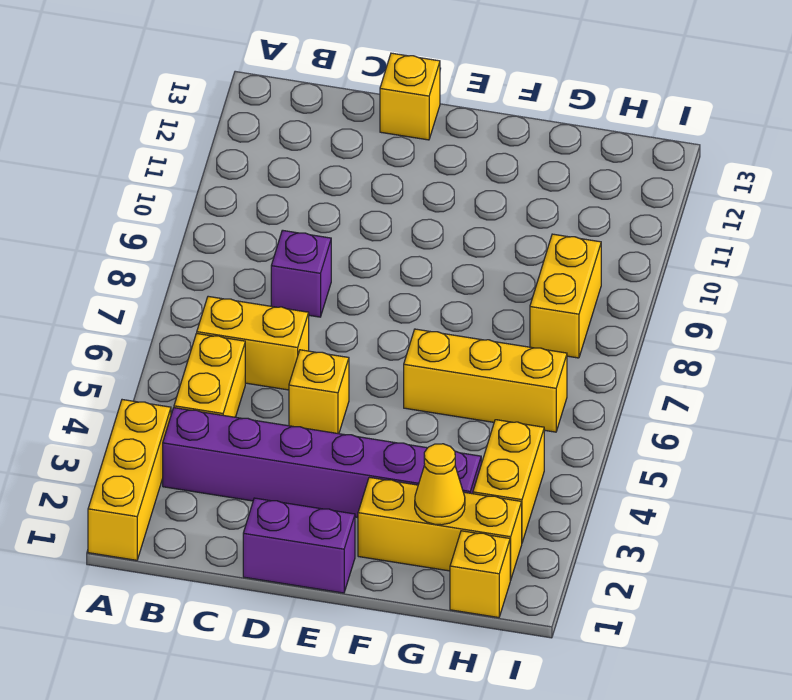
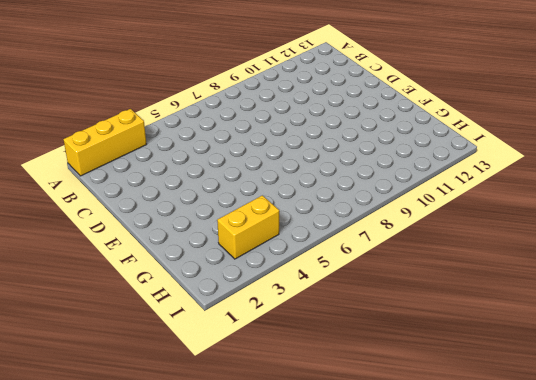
none -> purple brick B3:G3 level 1
none -> yellow brick B4:B5 level 1
none -> yellow brick B6:C6 level 1

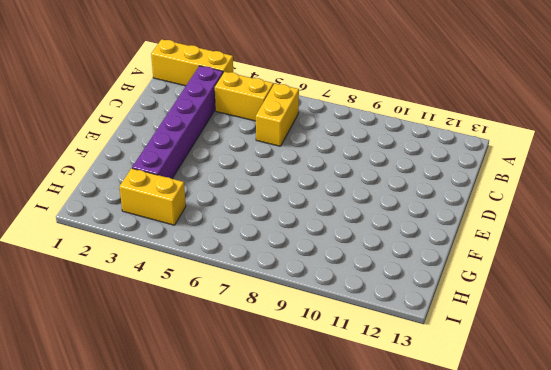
none -> purple brick C8 level 1
none -> purple brick D1:E1 level 1
none -> yellow brick D5 level 1

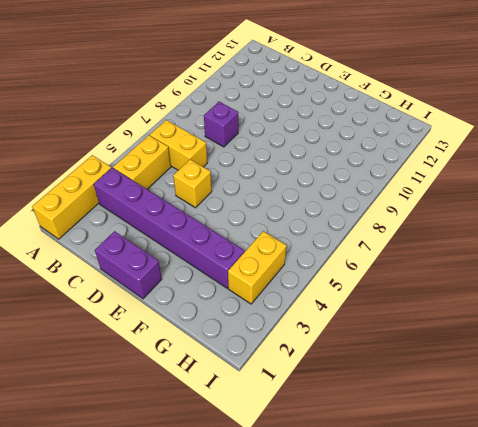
none -> yellow brick D13 level 1
none -> yellow brick F2:H2 level 1
none -> yellow brick F6:H6 level 1

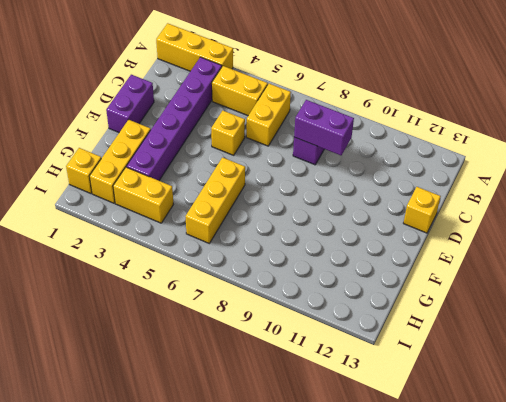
purple brick C8:C9 level 2 -> none
none -> yellow brick H8:H9 level 1
none -> yellow cone G2 level 2

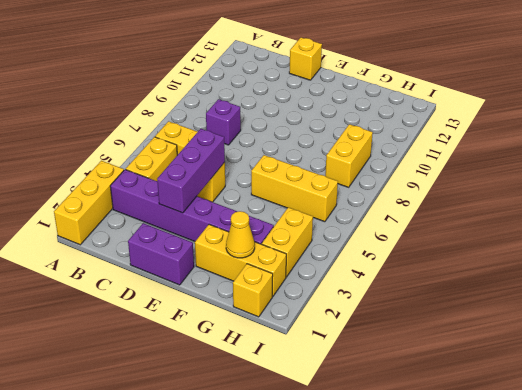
purple brick D3:D5 level 2 -> none

